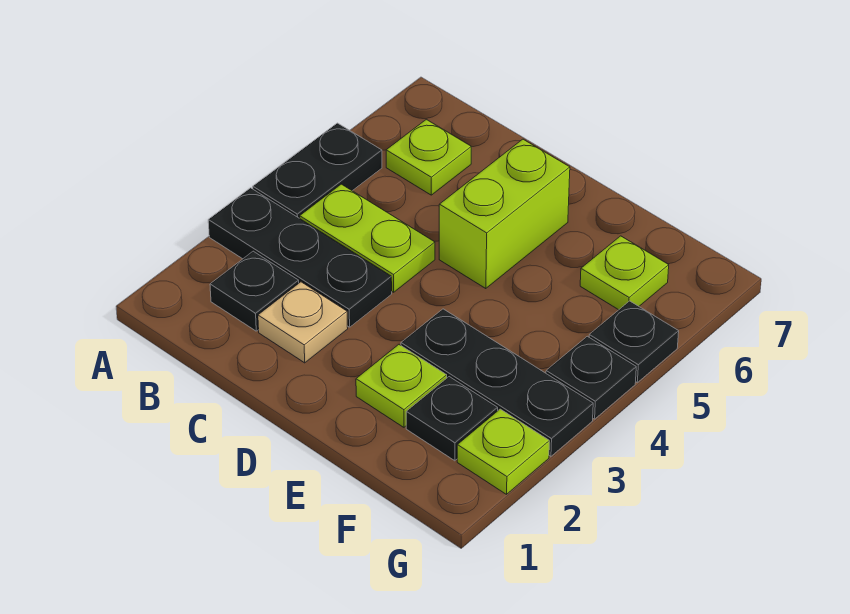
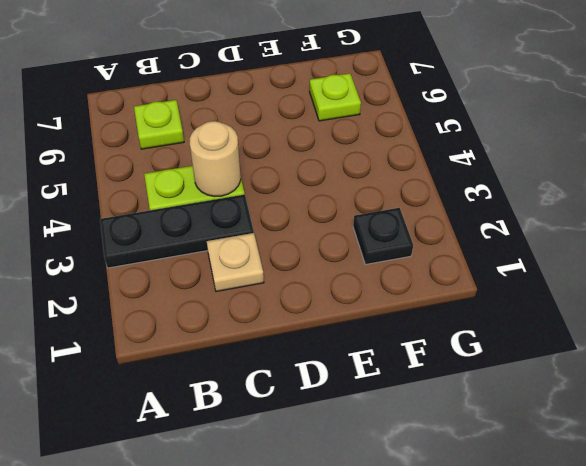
tan round brick C4 level 2 -> none
none -> black plate A4:A5 level 1
none -> black plate B2 level 1
none -> lime brick D5:D6 level 1

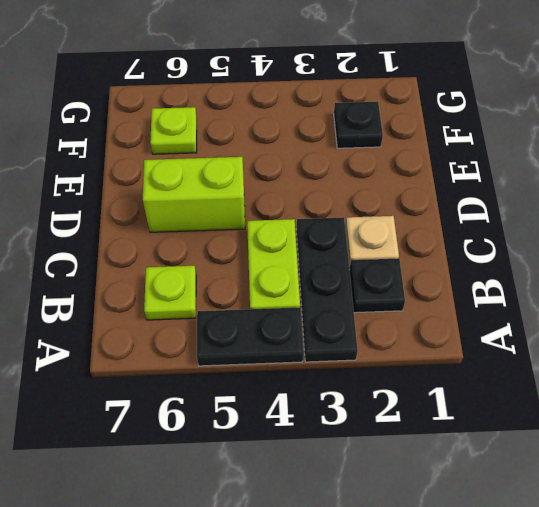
none -> lime plate E2 level 1
none -> black plate E3:G3 level 1
none -> lime plate G2 level 1

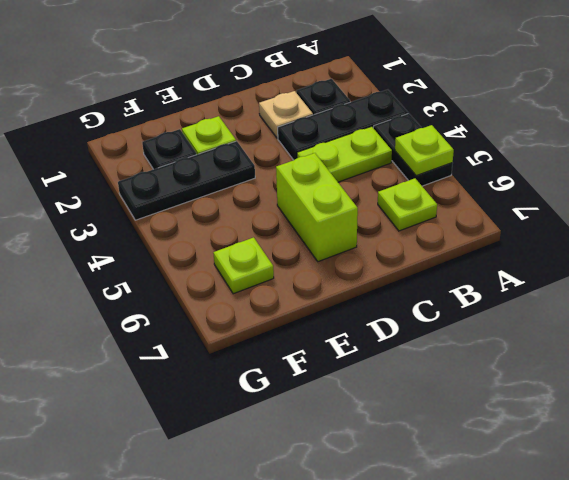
lime plate A5 level 2 -> lime plate G2 level 1
none -> black plate G4 level 1
none -> black plate G5 level 1

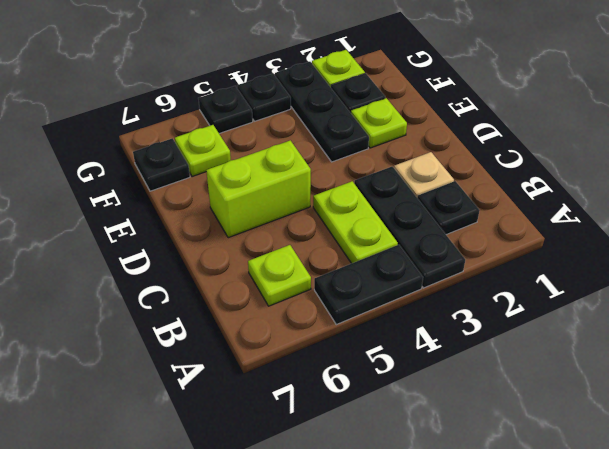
black plate F7 level 1 -> none

